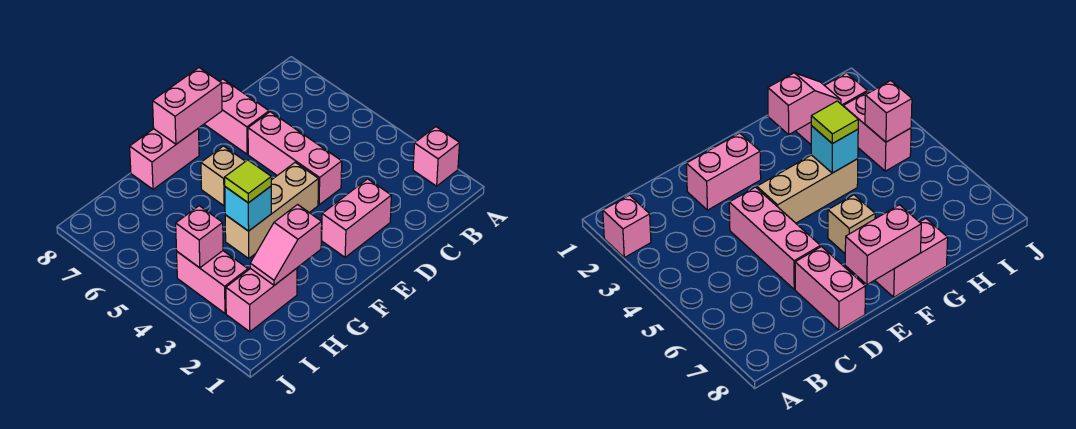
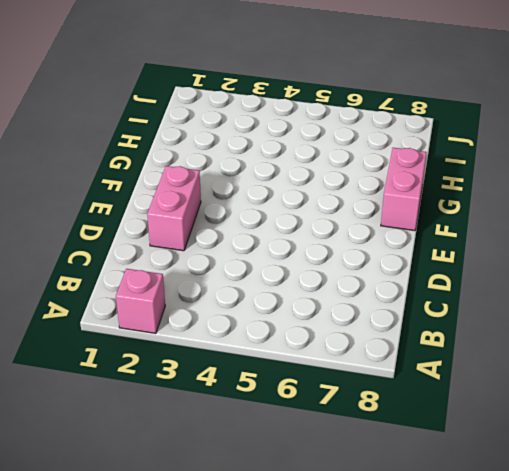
none -> pink brick D4:D6 level 1
none -> pink brick D7:D8 level 1
none -> tan brick E4:G4 level 1

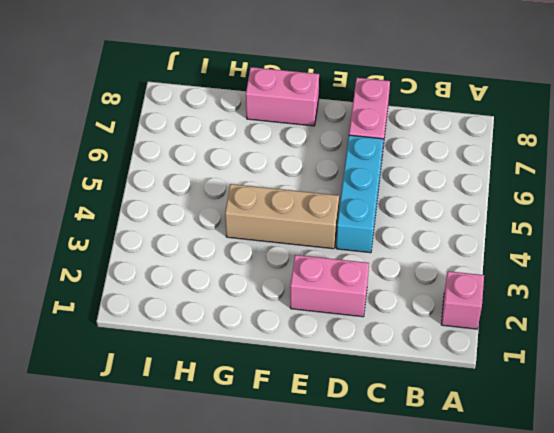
cyan brick D4:D6 level 1 -> pink brick D4:D6 level 1
none -> tan brick F6 level 1
none -> pink brick H2:I2 level 1
none -> pink brick I3:I4 level 1

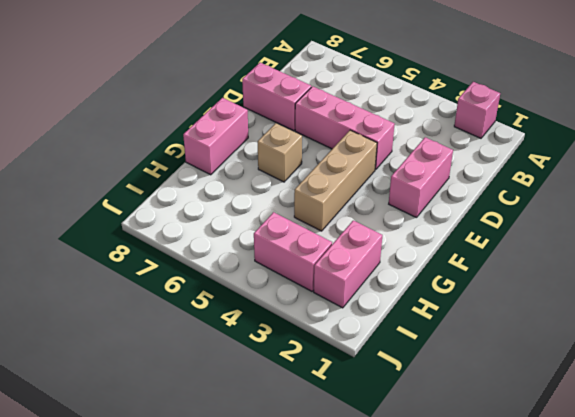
none -> pink brick E8:F8 level 2
none -> pink slope G2:H2 level 2 top G
none -> cyan brick G4 level 2

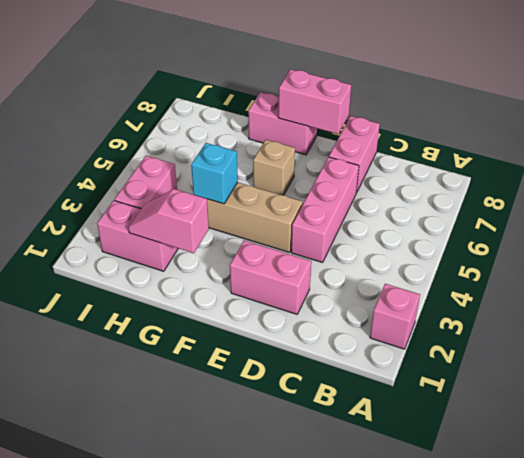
none -> pink brick I4 level 2
none -> lime tile G4 level 3

